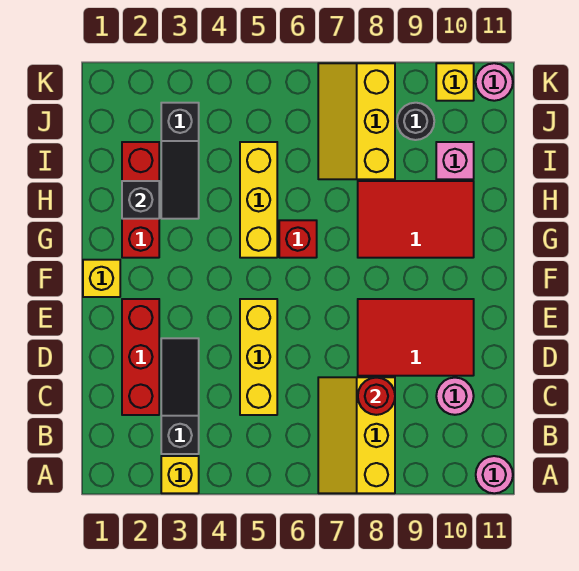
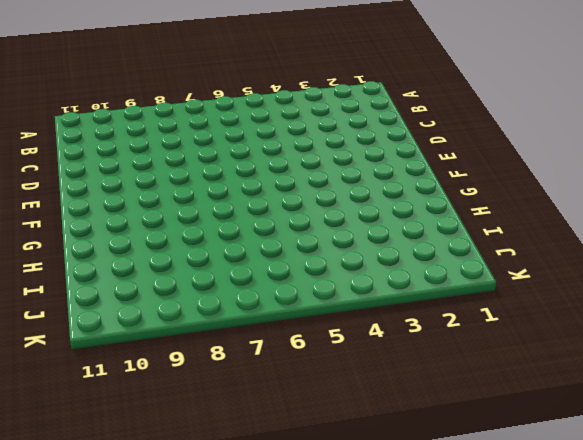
none -> yellow brick A3 level 1
none -> yellow slope A7:C8 level 1 top 8
none -> pink round brick A11 level 1

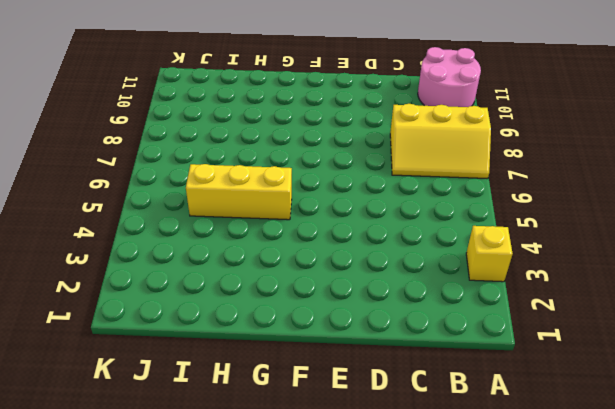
pink round brick A10:B11 level 1 -> pink round brick A11 level 1
none -> black slope B3:D3 level 1 top B
none -> red brick C2:E2 level 1
none -> yellow brick C5:E5 level 1

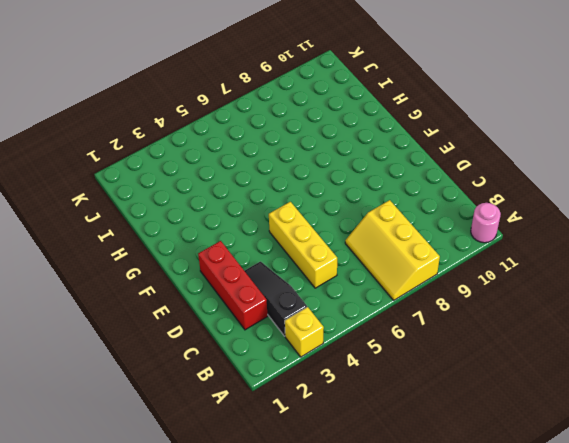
none -> pink round brick C10 level 1
none -> red tile D8:E10 level 1
none -> yellow brick F1 level 1

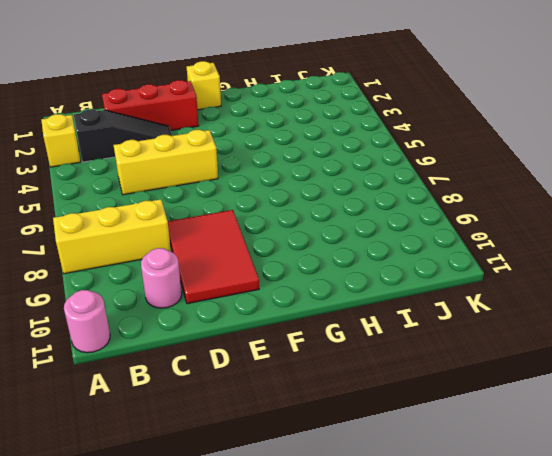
none -> red brick G2:I2 level 1
none -> yellow brick G5:I5 level 1
none -> red brick G6 level 1

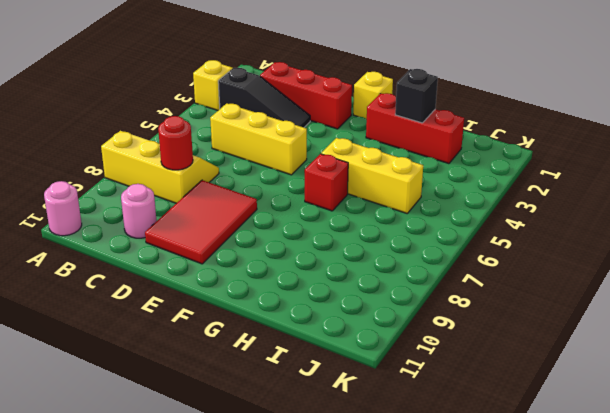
none -> red tile G8:H10 level 1
none -> black slope H3:J3 level 1 top J
none -> yellow slope I7:K8 level 1 top 8

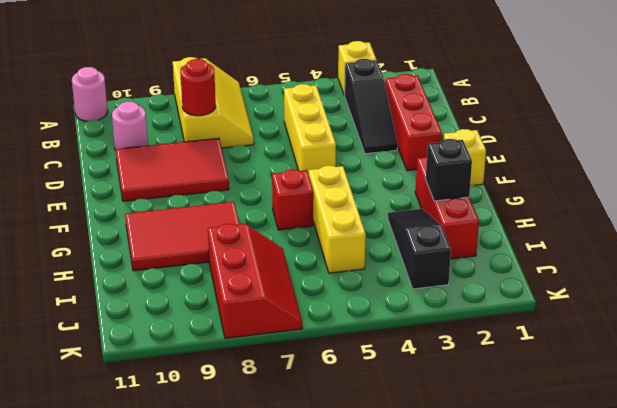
red slope I7:K8 level 1 top 8 -> yellow slope I7:K8 level 1 top 8
none -> pink brick I10 level 1
none -> black round brick J9 level 1
none -> yellow brick K10 level 1

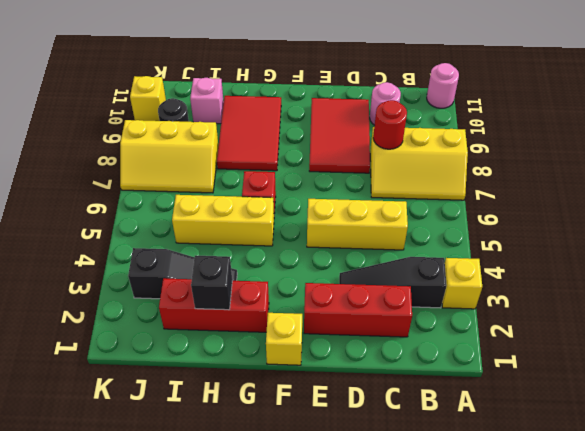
none -> pink round brick K11 level 1

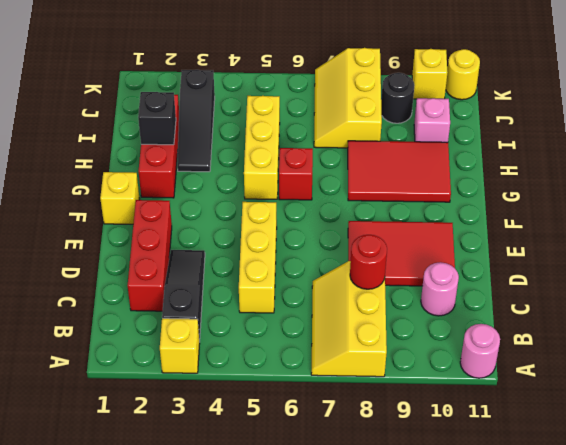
yellow round brick K11 level 1 -> pink round brick K11 level 1

